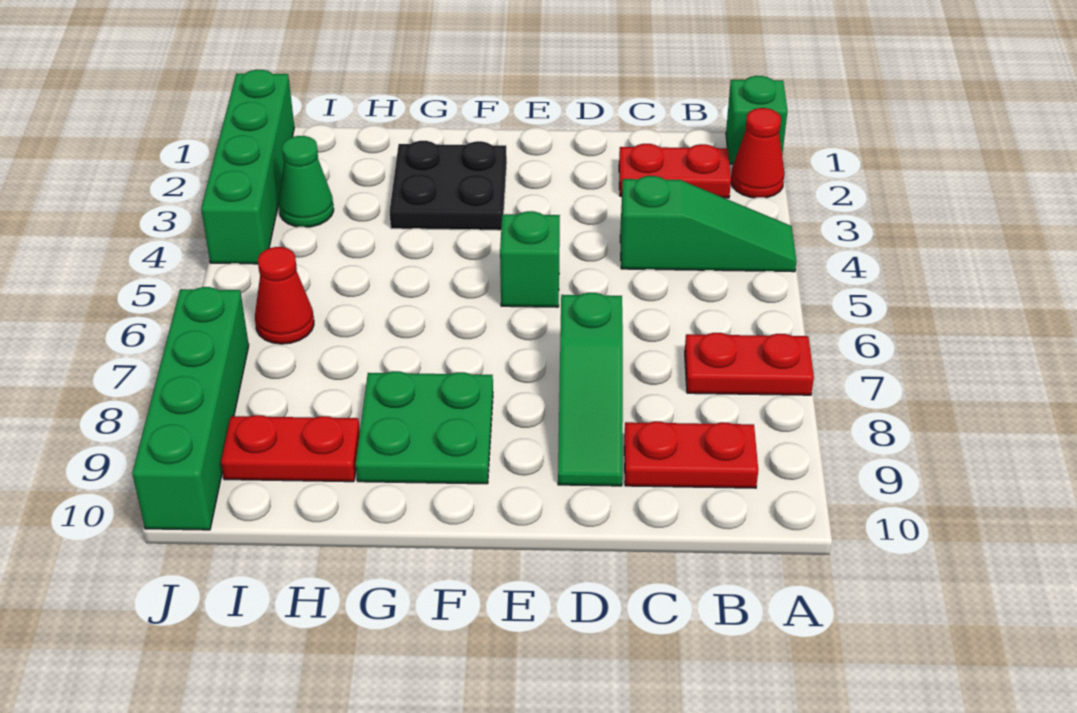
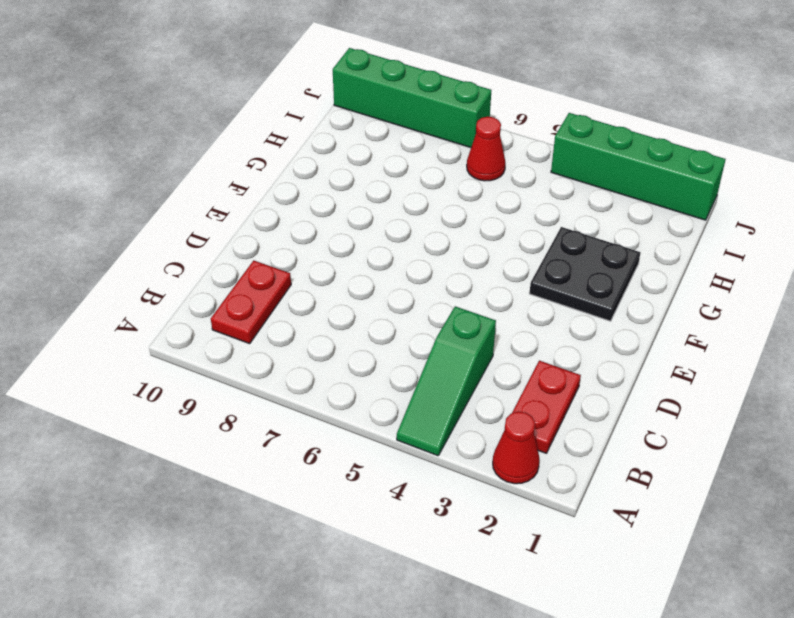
none -> green brick A1 level 1
none -> red plate A7:B7 level 1
none -> green slope D7:D9 level 1 top 7

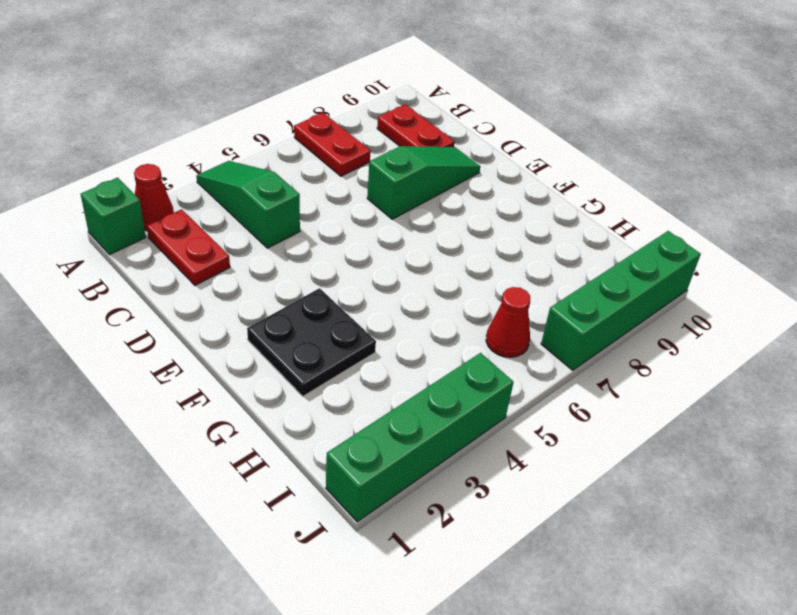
none -> green brick E5 level 1
none -> green plate F8:G9 level 1
none -> red plate H9:I9 level 1

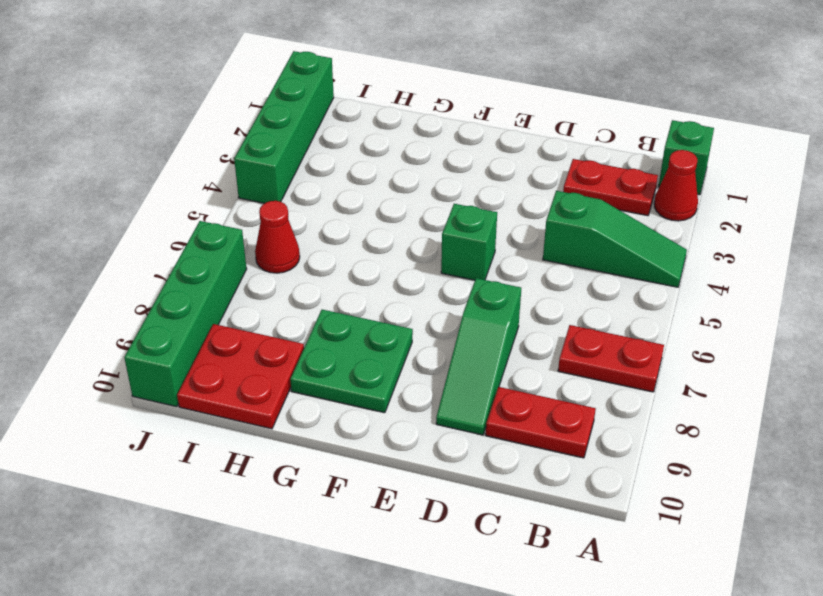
red plate H9:I10 level 1 -> red plate H9:I9 level 1
none -> black plate F2:G3 level 1
none -> green cone I3 level 1

